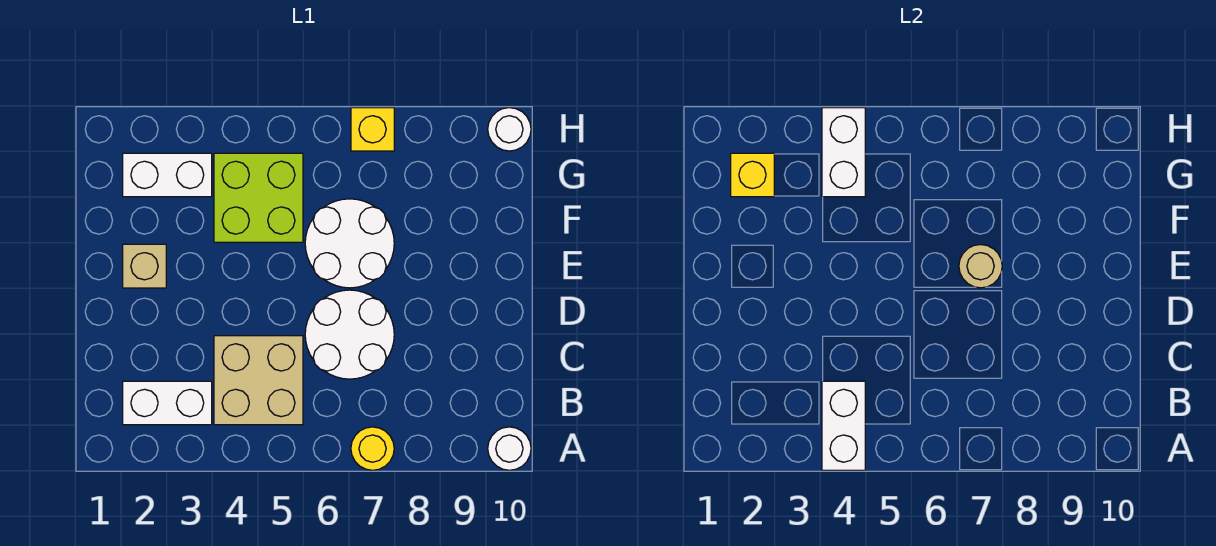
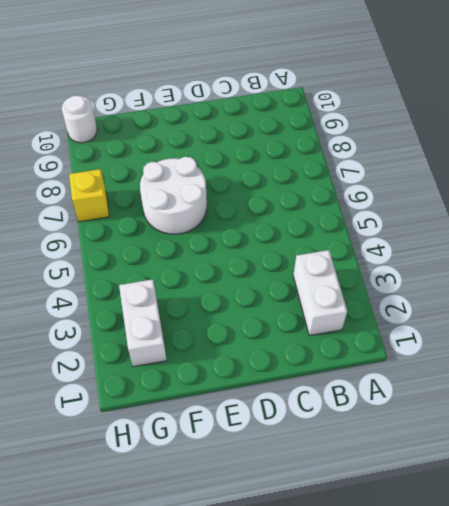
none -> yellow round brick A7 level 1
none -> white round brick A10 level 1
none -> tan brick B4:C5 level 1

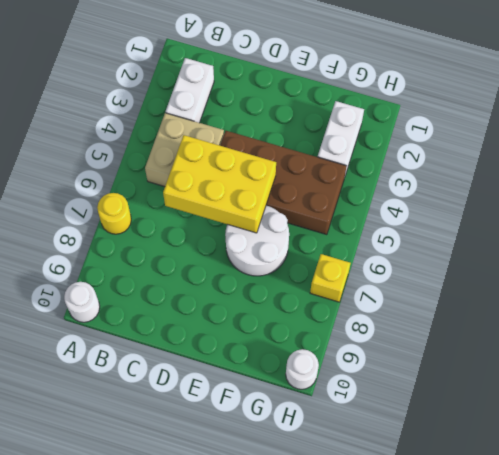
yellow brick C5:E6 level 2 -> none
brown brick D4:G5 level 1 -> lime brick F4:G5 level 1
none -> white round brick C6:D7 level 1
none -> tan brick E2 level 1
none -> white brick A4:B4 level 2

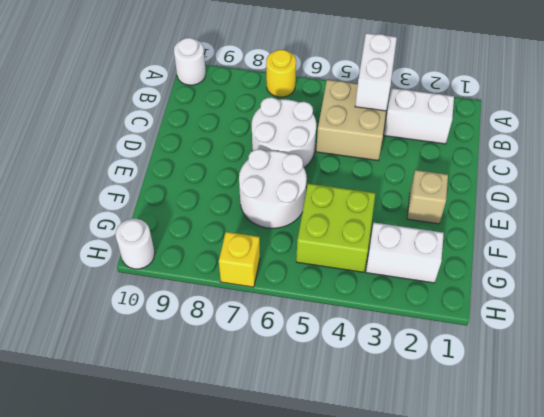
none -> tan round brick E7 level 2
none -> yellow brick G2 level 2
none -> white brick G4:H4 level 2

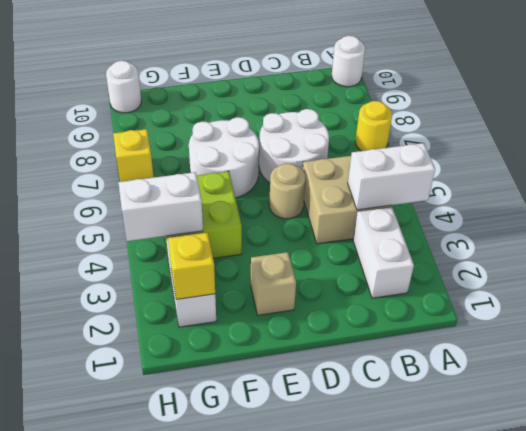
tan round brick D5 level 1 -> tan round brick E7 level 2

